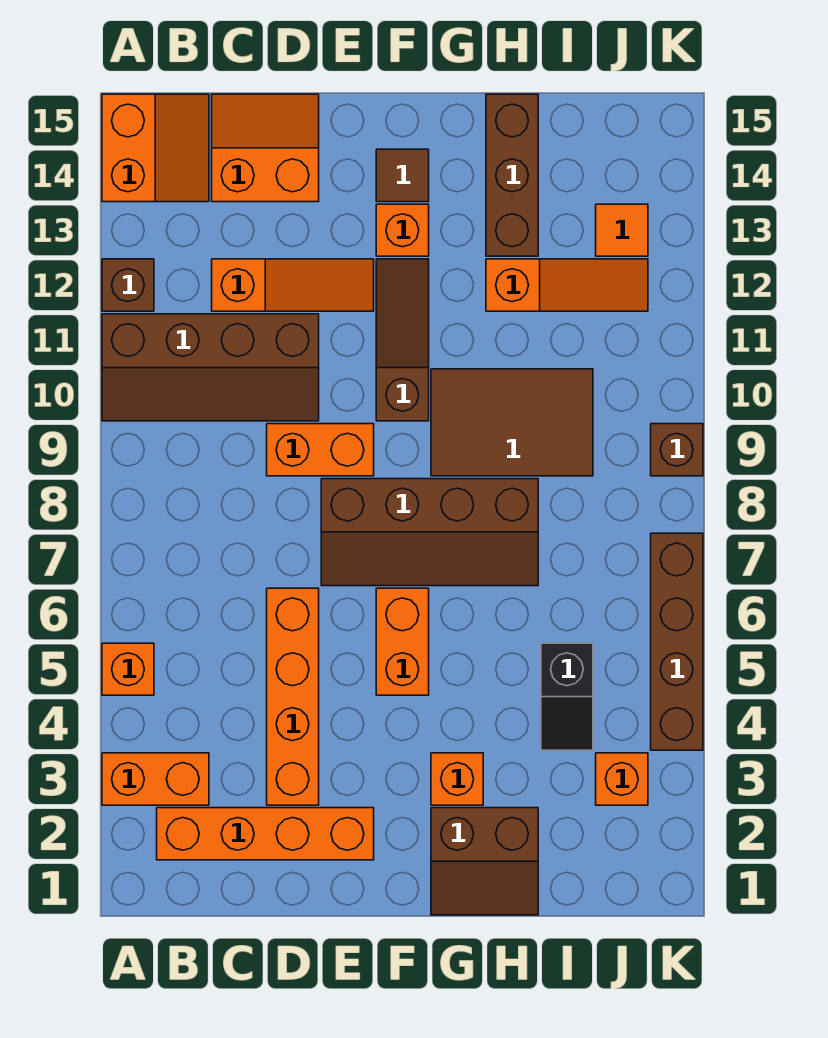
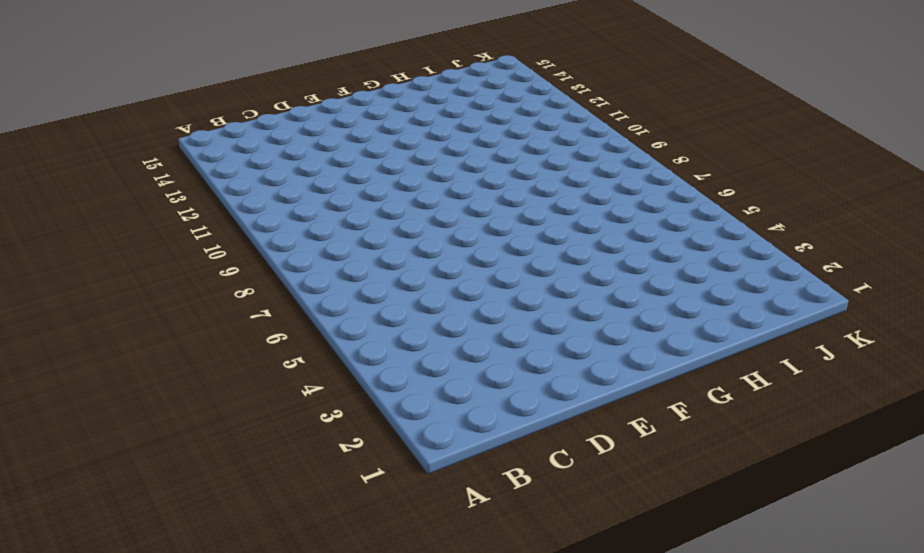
none -> orange brick A3:B3 level 1
none -> orange brick A5 level 1
none -> brown slope A10:D11 level 1 top 11

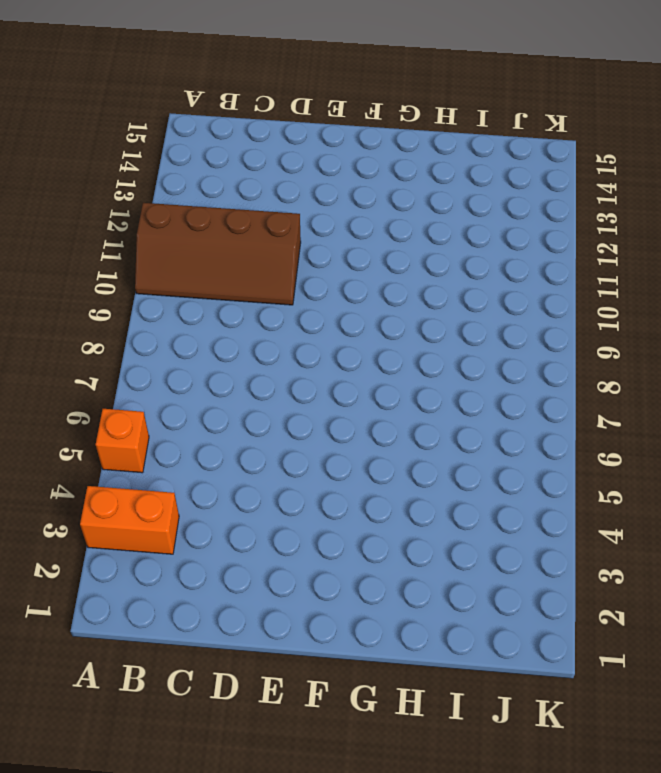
none -> brown brick A12 level 1
none -> orange slope A14:B15 level 1 top A
none -> orange brick B2:E2 level 1

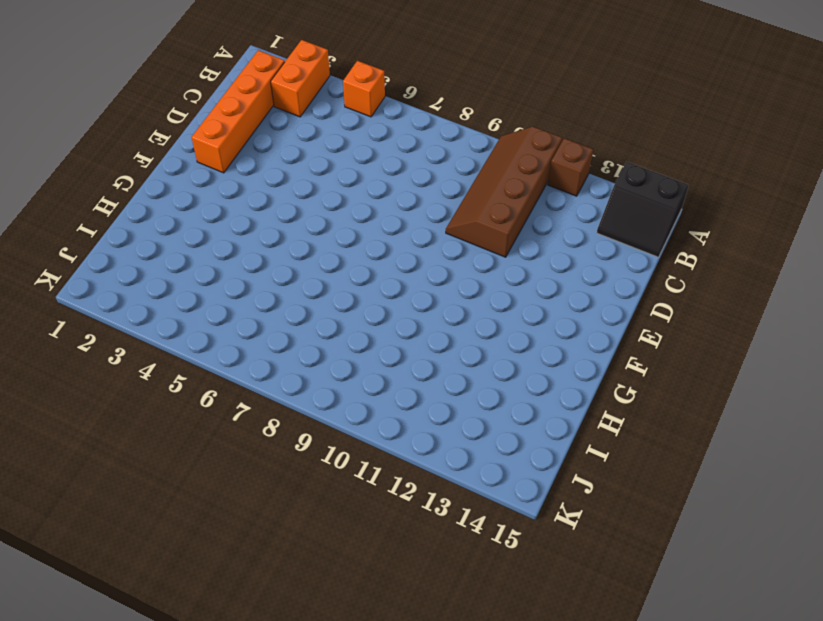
black slope A14:B15 level 1 top A -> orange slope A14:B15 level 1 top A
none -> orange slope C12:E12 level 1 top C
none -> orange slope C14:D15 level 1 top 14
none -> orange brick D3:D6 level 1

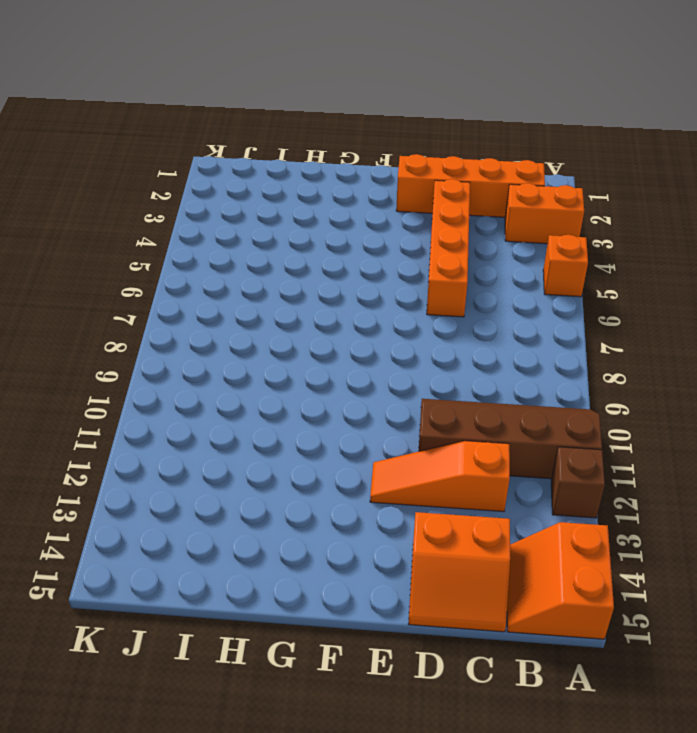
none -> orange brick D9:E9 level 1
none -> brown slope E7:H8 level 1 top 8
none -> orange brick F5:F6 level 1

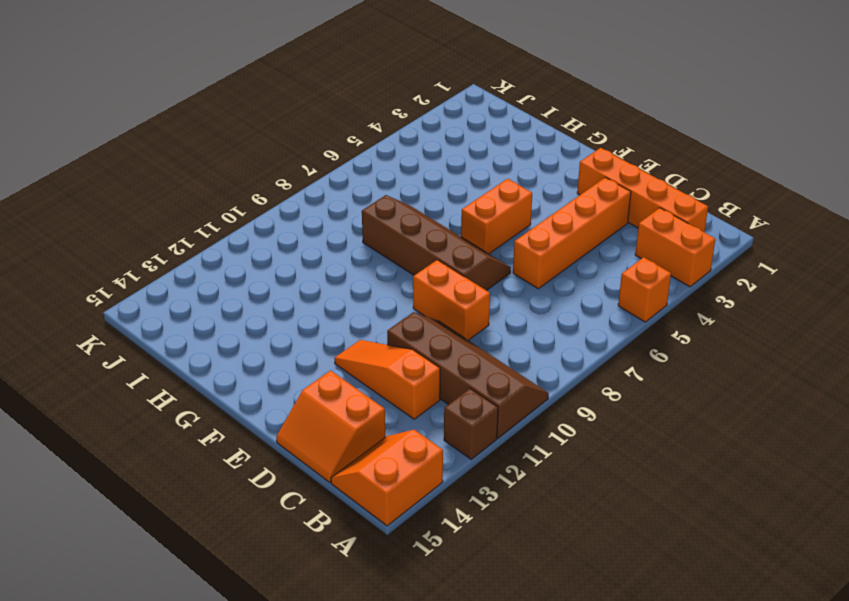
none -> brown slope F10:F12 level 1 top 10
none -> orange brick F13 level 1
none -> brown tile F14 level 1

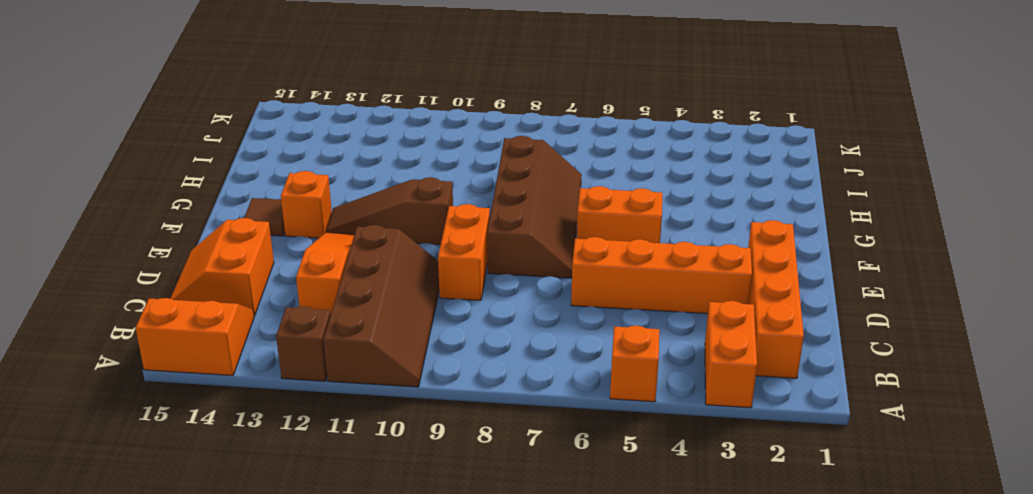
none -> brown slope G1:H2 level 1 top 2
none -> orange brick G3 level 1
none -> brown tile G9:I10 level 1

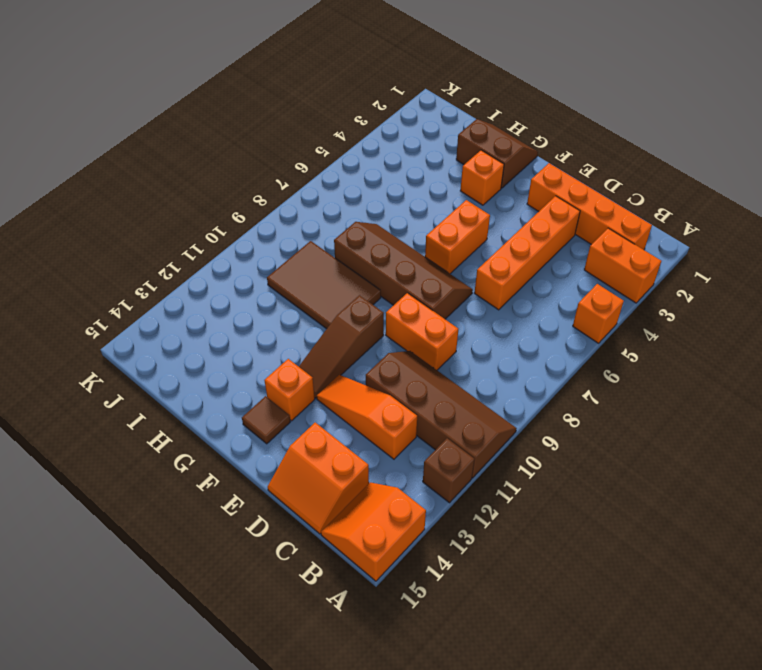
none -> orange slope H12:J12 level 1 top H
none -> brown brick H13:H15 level 1
none -> black slope I4:I5 level 1 top 5

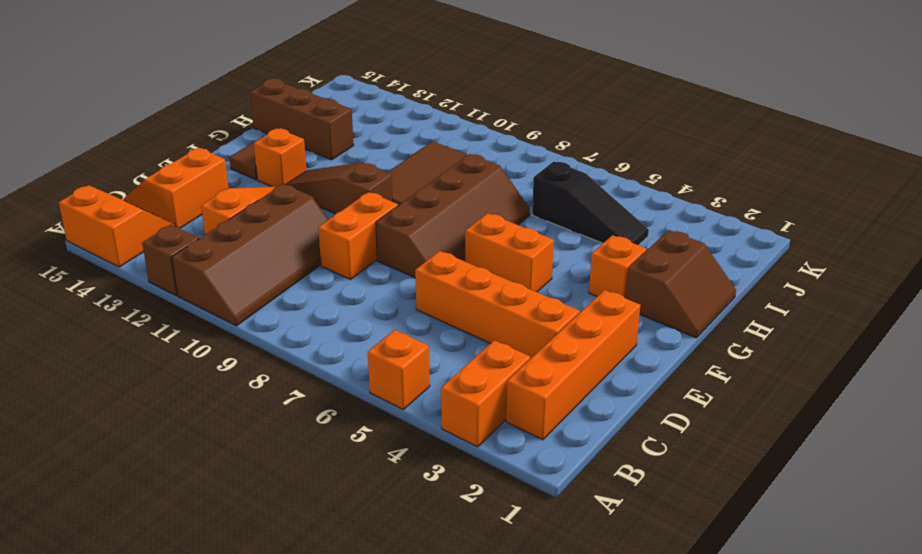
black slope I4:I6 level 1 top 6 -> black slope I4:I5 level 1 top 5
none -> orange slope H12:J12 level 1 top H
none -> orange brick J3 level 1
none -> orange tile J13 level 1

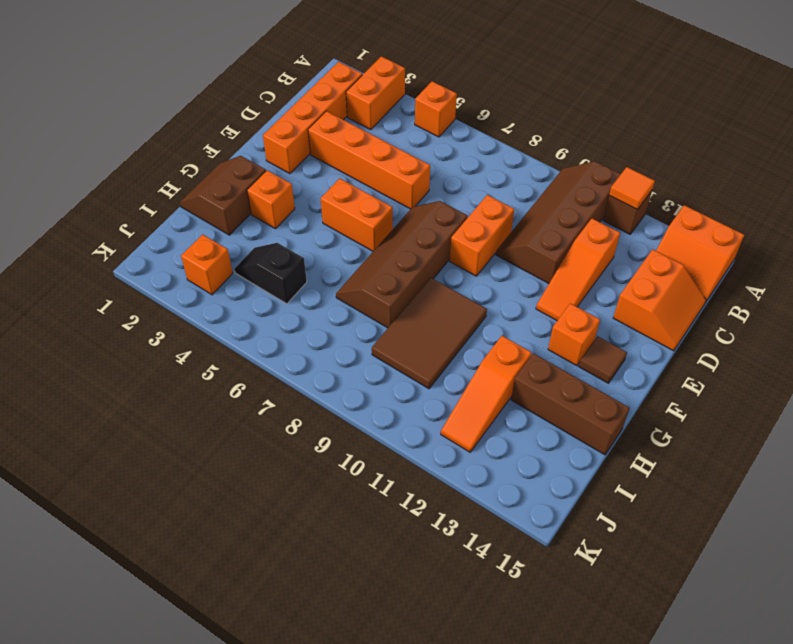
orange tile A12 level 2 -> orange tile J13 level 1
none -> brown slope F10:F12 level 1 top 10
none -> brown brick K4:K7 level 1
none -> brown brick K9 level 1

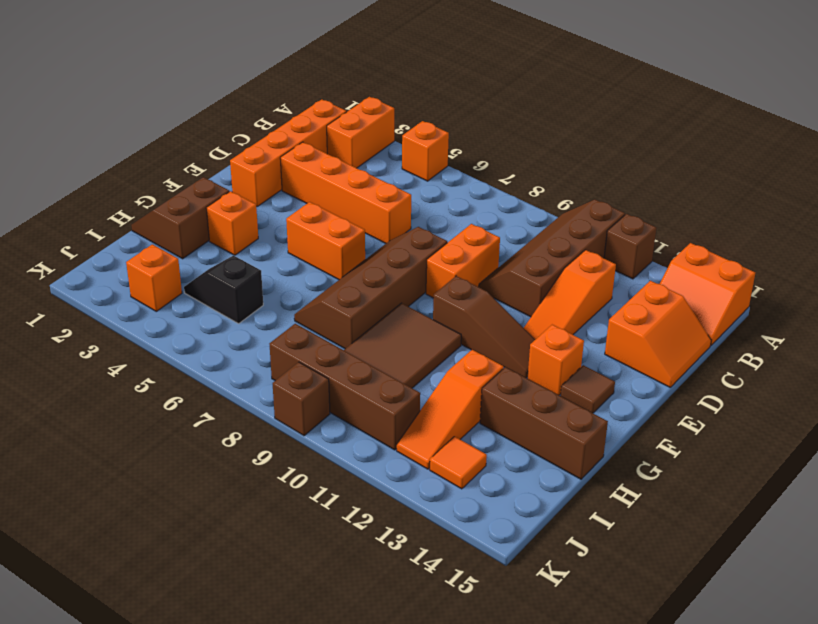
brown brick J8:J11 level 1 -> brown brick K4:K7 level 1

